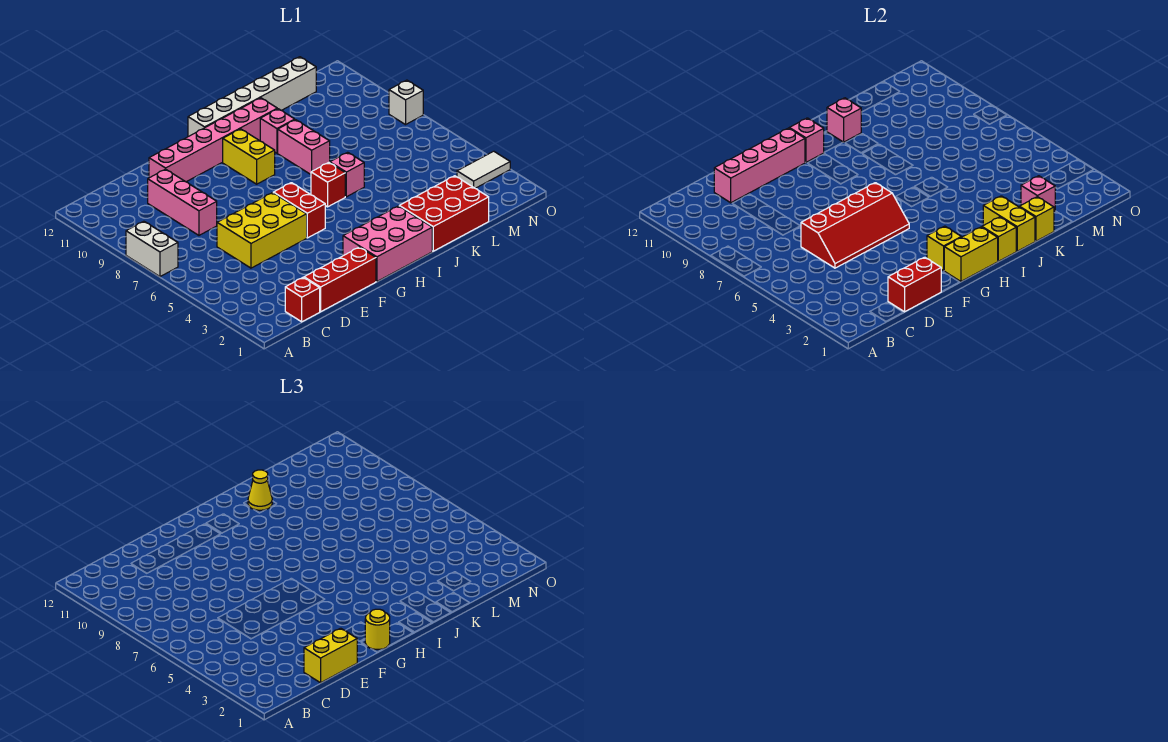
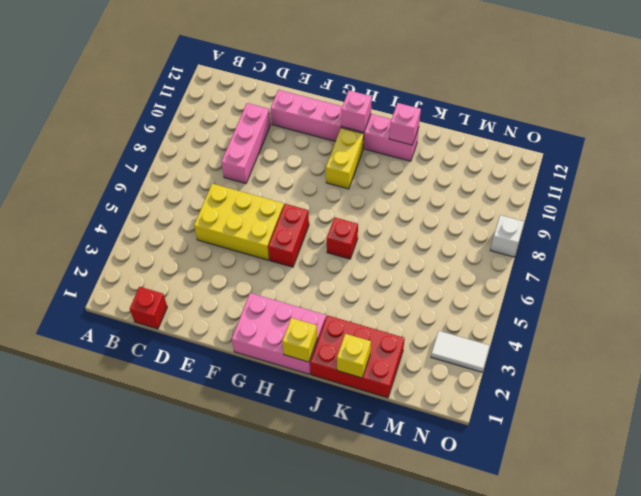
none -> white brick A7:A8 level 1
none -> red brick D1:F1 level 1
none -> white brick H12:M12 level 1
none -> pink brick J6 level 1

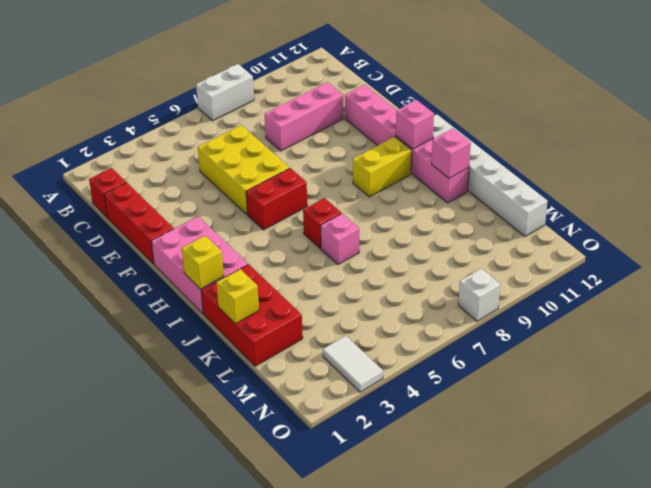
none -> pink brick J8:J9 level 1
none -> pink brick J10 level 1
none -> red brick D1:E1 level 2
none -> red slope D5:G6 level 2 top 6

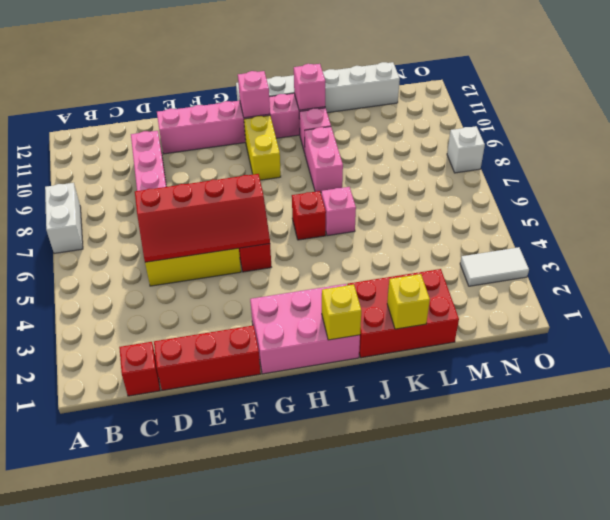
none -> red brick D1:E1 level 2
none -> pink brick D11:G11 level 2
none -> yellow brick G1:H1 level 2
none -> yellow brick G2 level 2

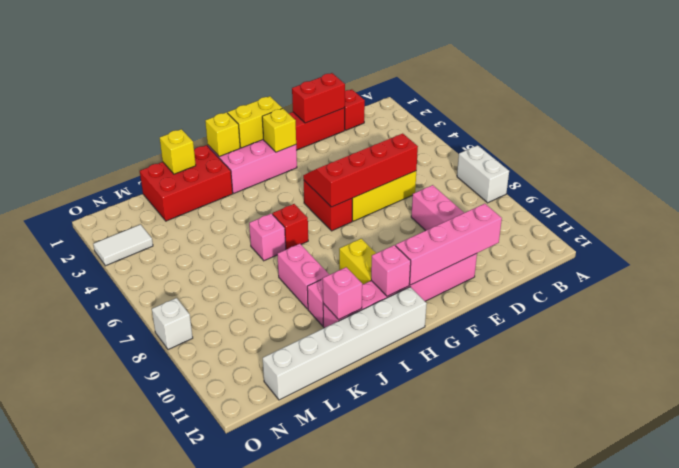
none -> yellow brick J1:J2 level 2
none -> pink brick L2 level 2
none -> yellow brick D1:E1 level 3
none -> yellow round brick G1 level 3

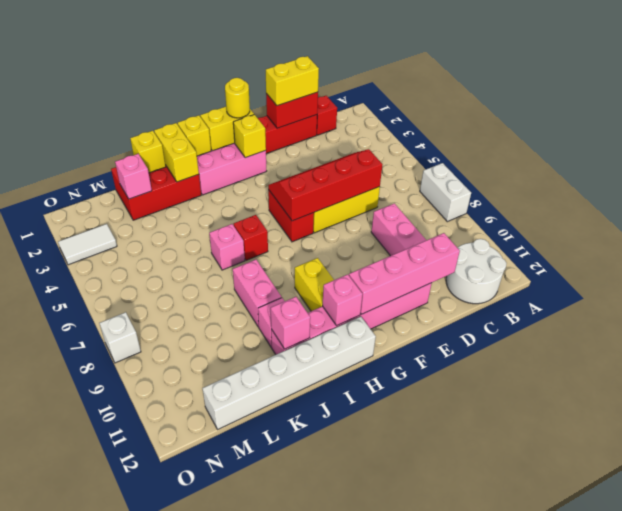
white round brick B11:C12 level 1 -> none
none -> yellow cone J11 level 3

